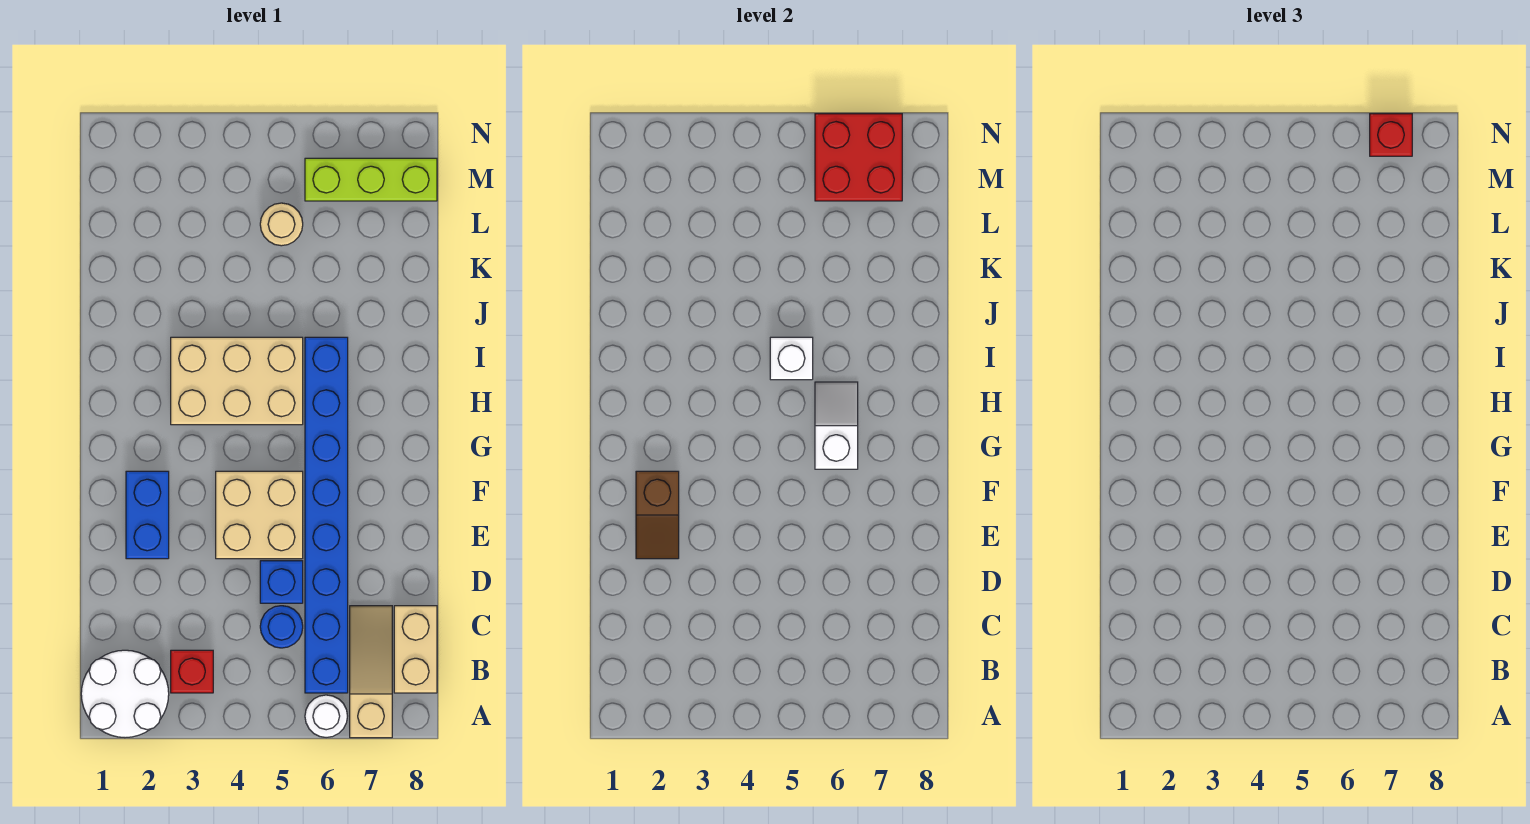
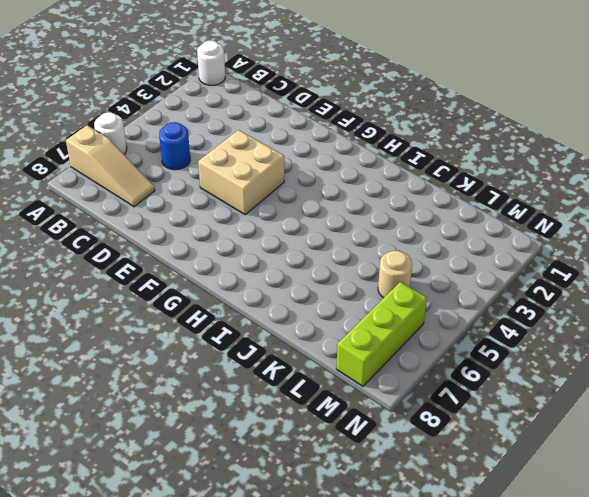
white round brick A1 level 1 -> white round brick A1:B2 level 1
none -> red brick B3 level 1
none -> blue brick B6:I6 level 1
none -> tan brick B8:C8 level 1

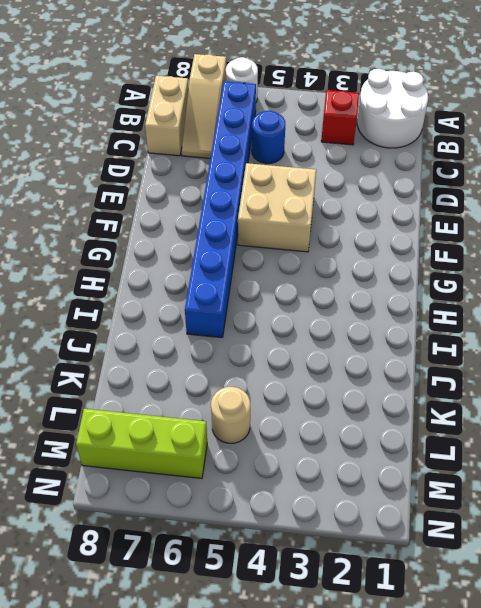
none -> blue brick D5 level 1
none -> blue brick E2:F2 level 1
none -> tan brick H3:I5 level 1

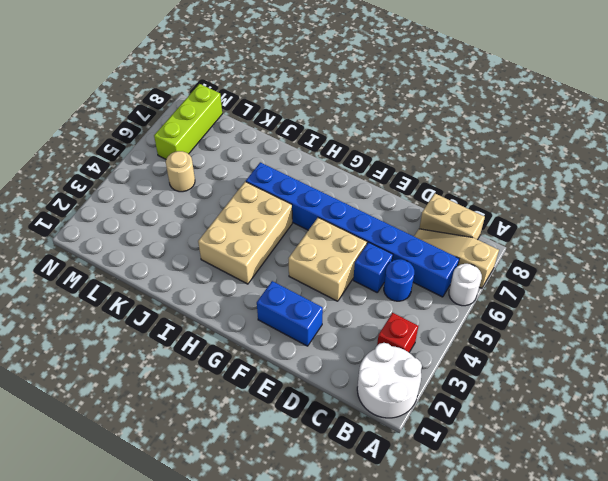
none -> brown slope E2:F2 level 2 top F
none -> white slope G6:H6 level 2 top G
none -> white brick I5 level 2

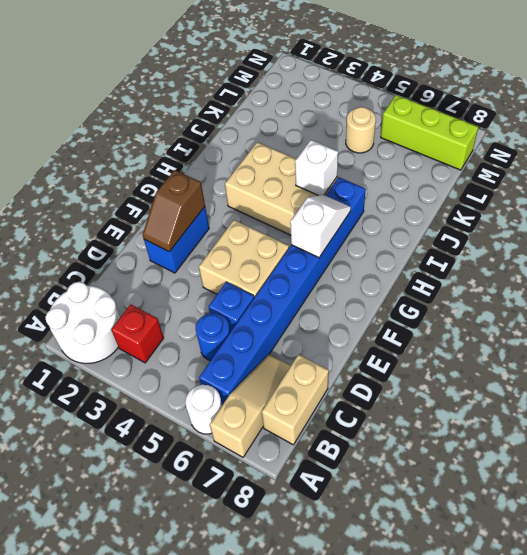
none -> red brick M6:N7 level 2
none -> red brick N7 level 3

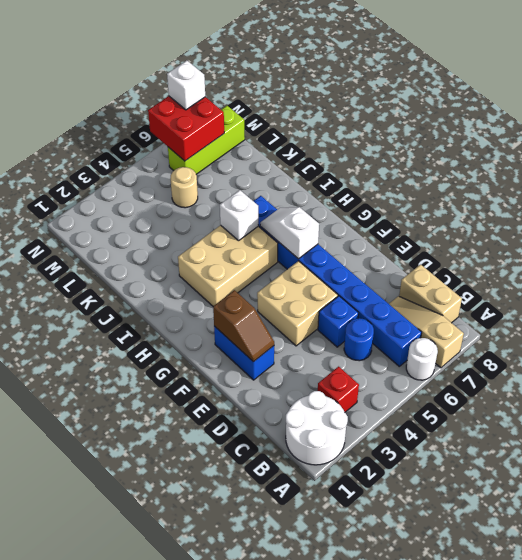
white brick N7 level 3 -> red brick N7 level 3

